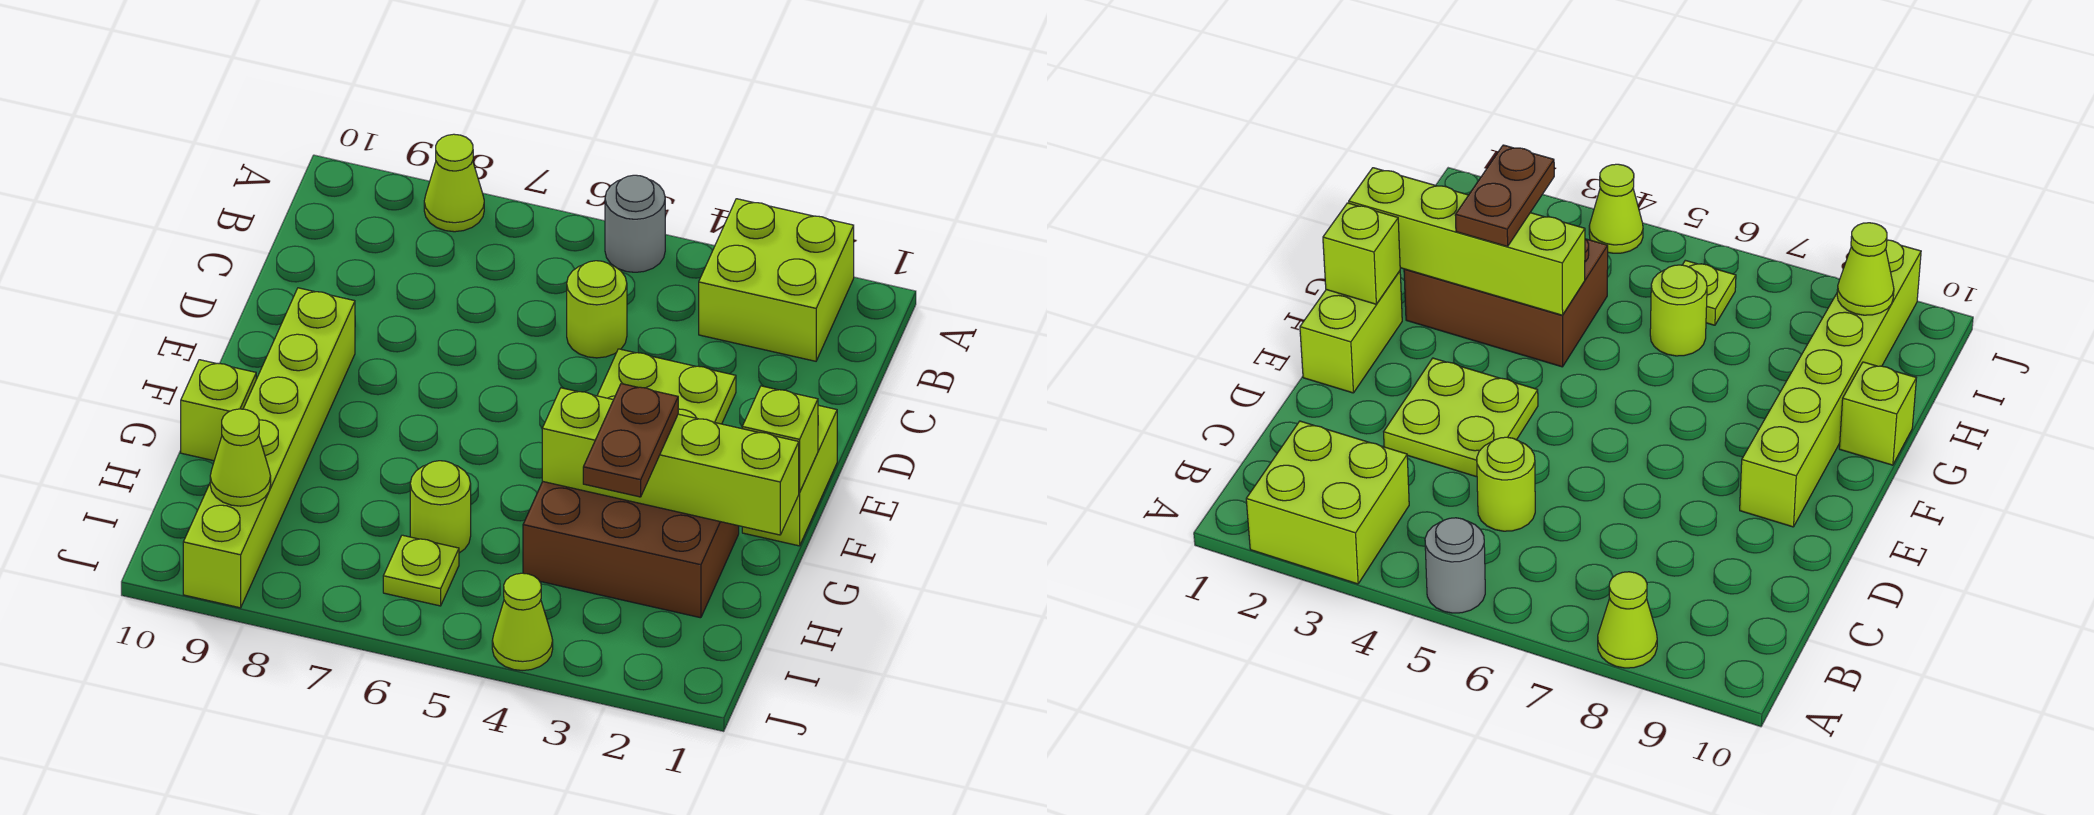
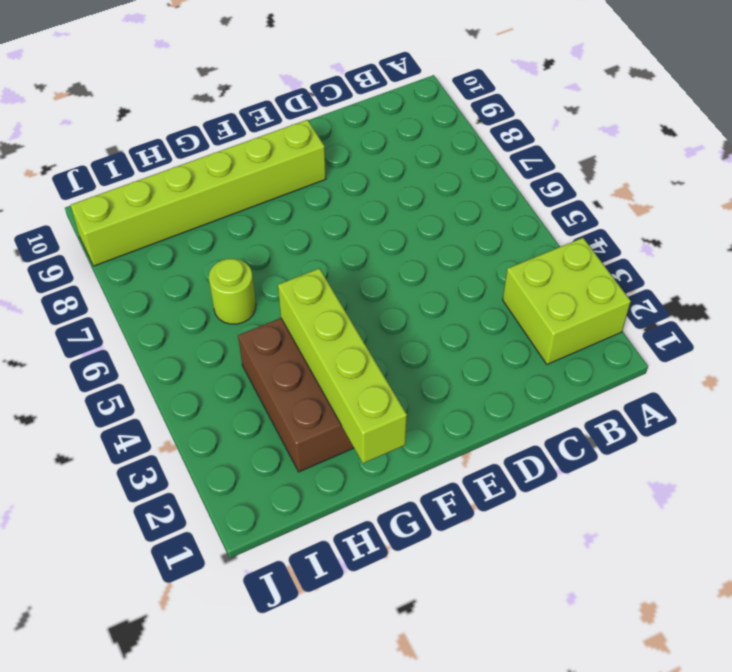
none -> grey round brick A5 level 1
none -> lime cone A8 level 1
none -> lime round brick C5 level 1

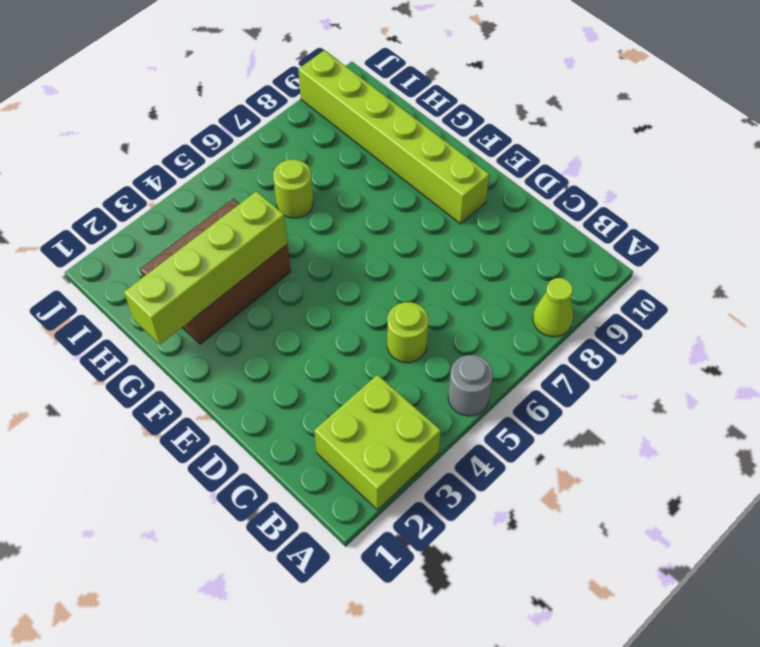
none -> lime plate D3:E4 level 1
none -> lime brick E1:F1 level 1
none -> lime brick G10 level 1

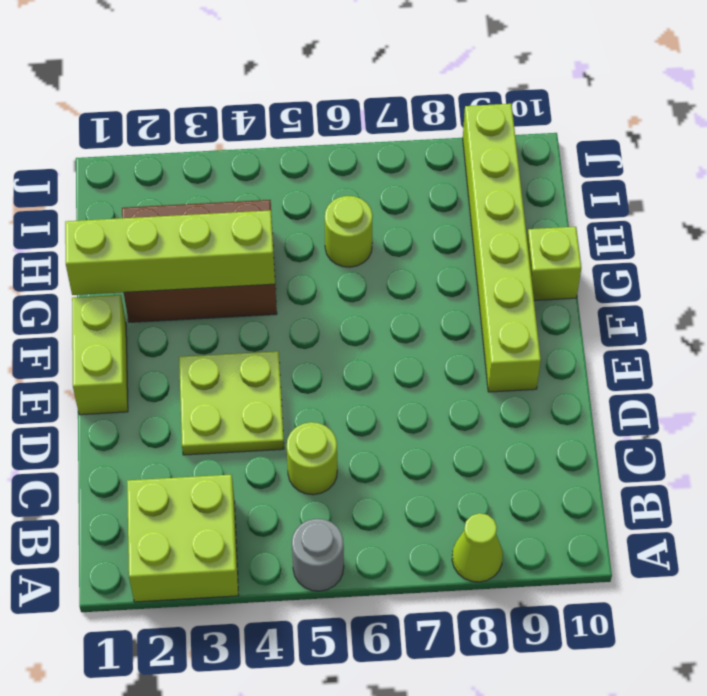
none -> lime plate I6 level 1
none -> lime cone J4 level 1
none -> lime brick F1 level 2

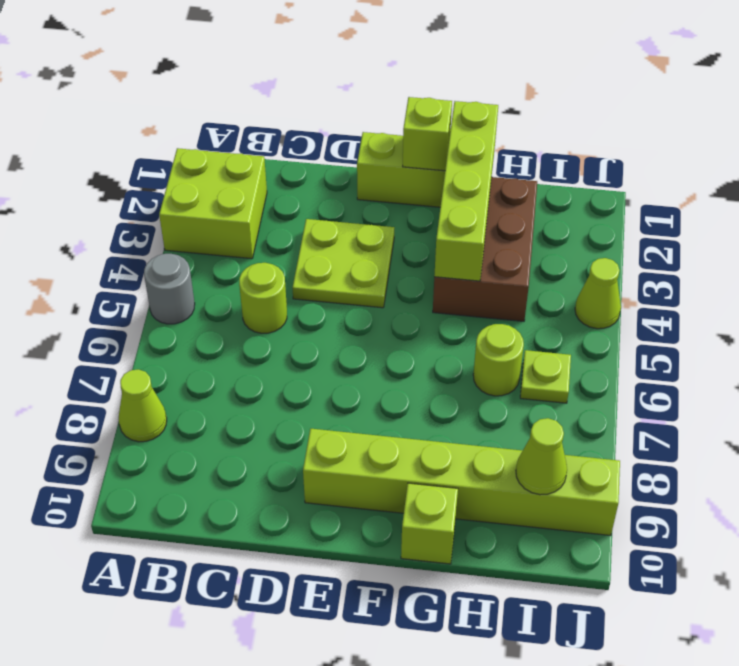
none -> brown plate G3:H3 level 3

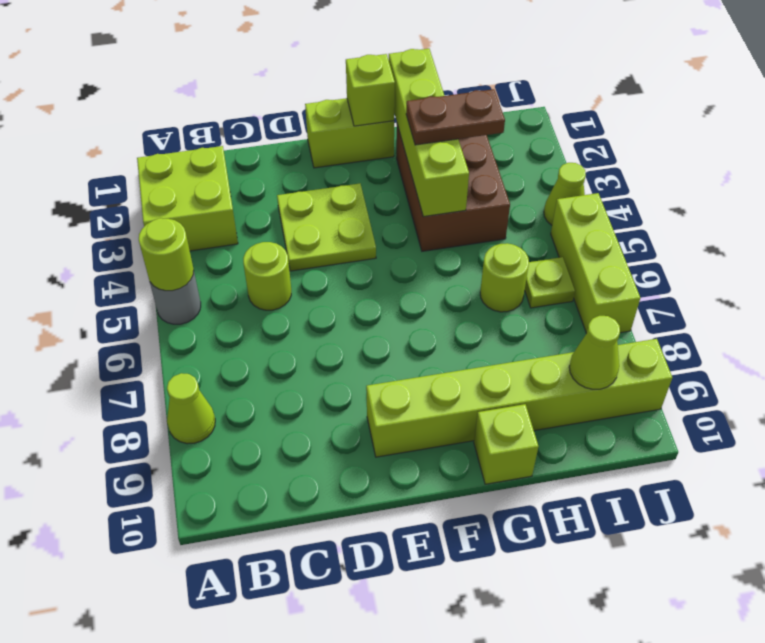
lime round brick A5 level 2 -> none
lime brick J5:J7 level 1 -> none

